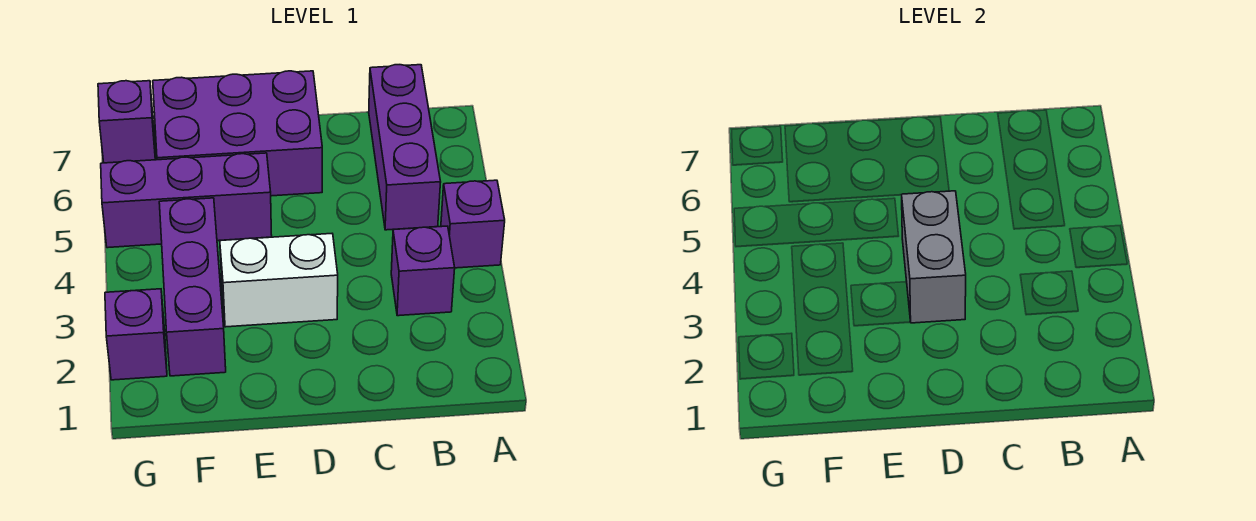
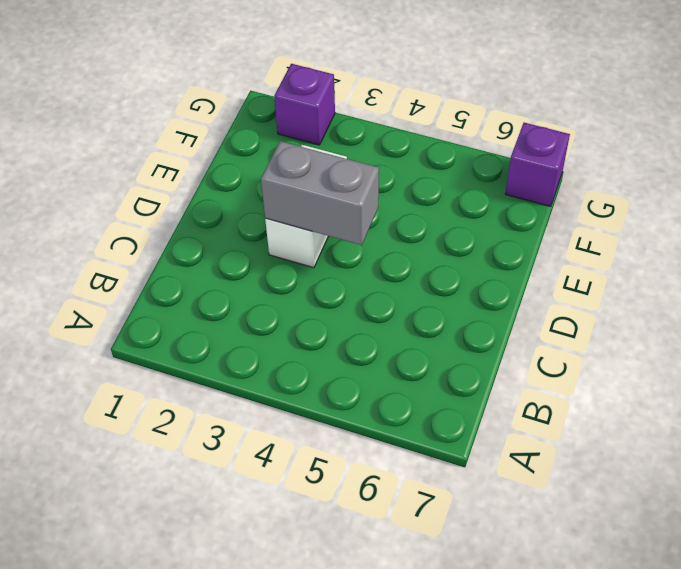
none -> purple brick A4 level 1
none -> purple brick B3 level 1

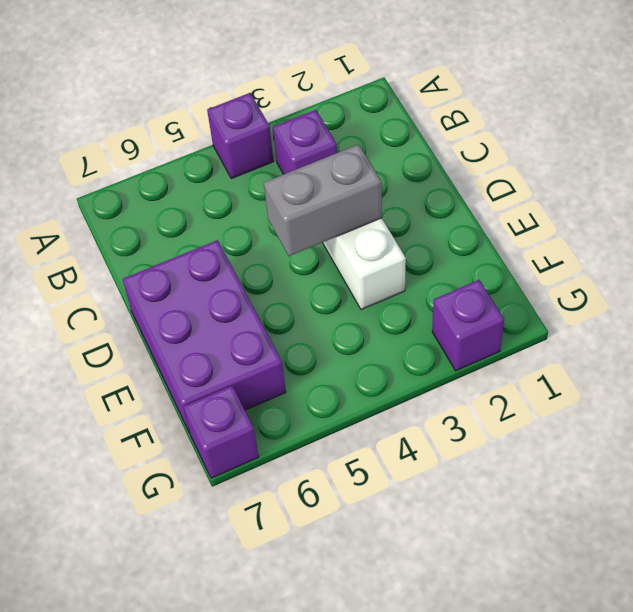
none -> purple brick B5:B7 level 1
none -> purple brick E5:G5 level 1

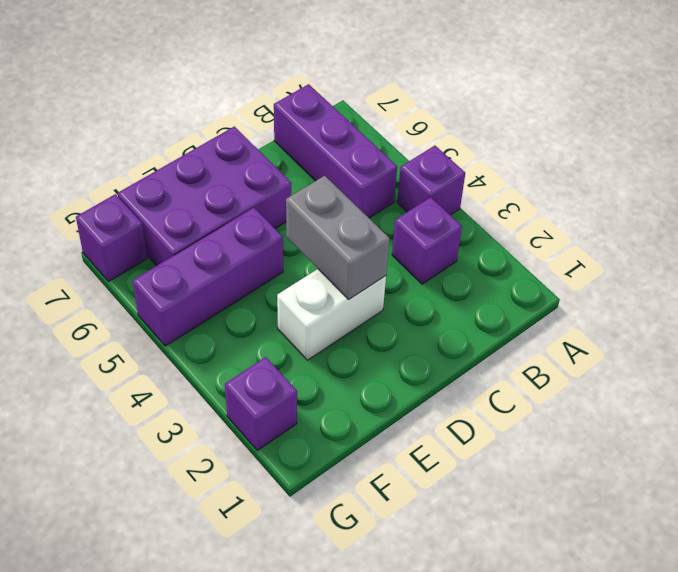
none -> purple brick F2:F4 level 1

